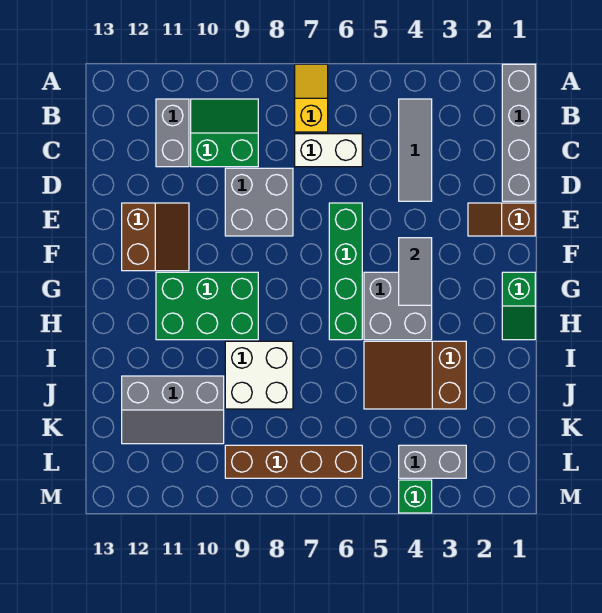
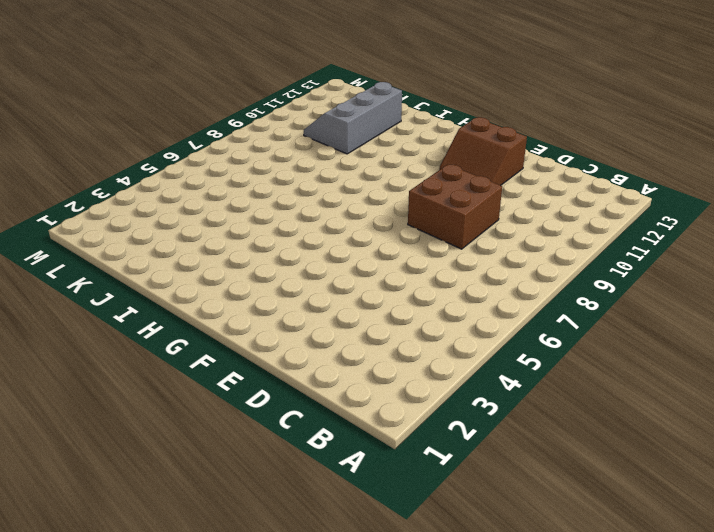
brown brick D8:E9 level 1 -> grey brick D8:E9 level 1
none -> grey brick A1:D1 level 1
none -> yellow slope A7:B7 level 1 top B
none -> grey tile B4:D4 level 1

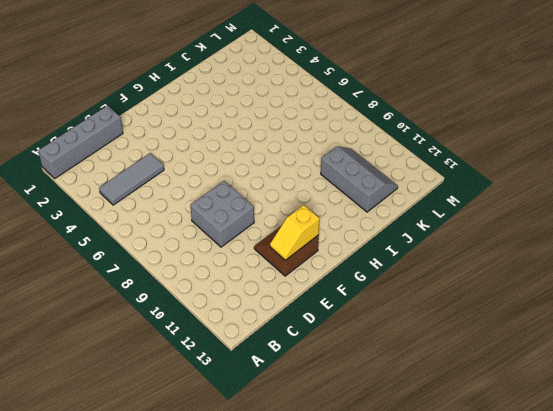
yellow slope E12:F12 level 2 top F -> yellow slope A7:B7 level 1 top B
none -> green slope B9:C10 level 1 top C
none -> grey brick B11:C11 level 1
none -> white brick C6:C7 level 1

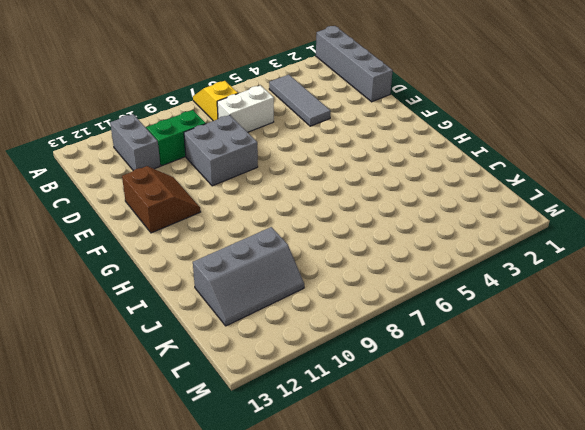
none -> brown slope E1:E2 level 1 top 1
none -> green brick E6:H6 level 1
none -> green slope G1:H1 level 1 top G

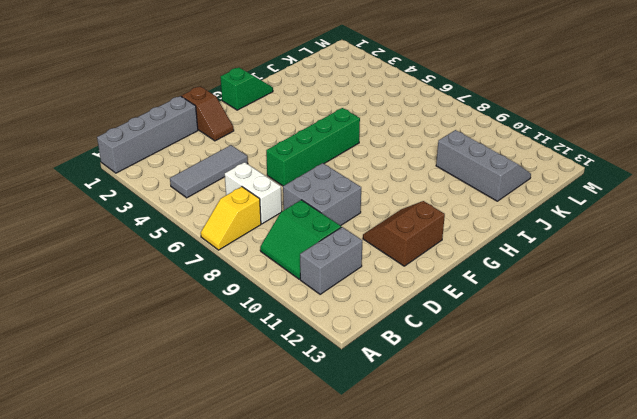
none -> grey brick G4:H5 level 1
none -> green brick G9:H11 level 1
none -> brown slope I3:J5 level 1 top 3

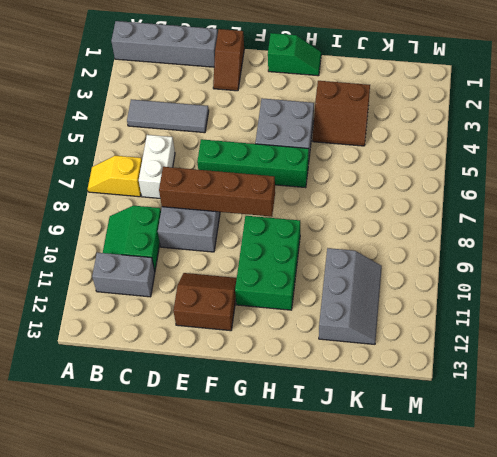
brown brick D8:G8 level 2 -> brown brick L6:L9 level 1
brown slope I3:J4 level 1 top 3 -> brown slope I3:J5 level 1 top 3
none -> white brick I8:J9 level 1
none -> grey brick L3:L4 level 1
none -> green brick M4 level 1

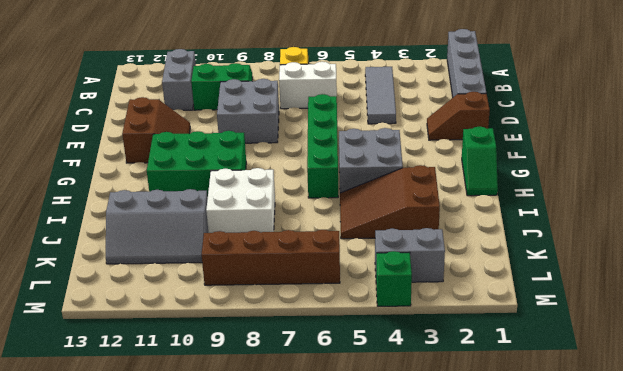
none -> grey tile F4:G4 level 2

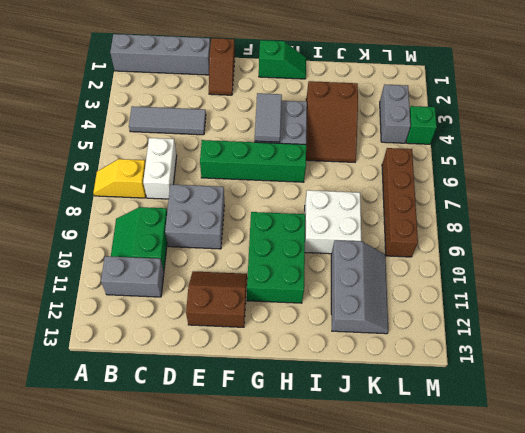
grey tile G4:G5 level 2 -> grey tile F4:G4 level 2

